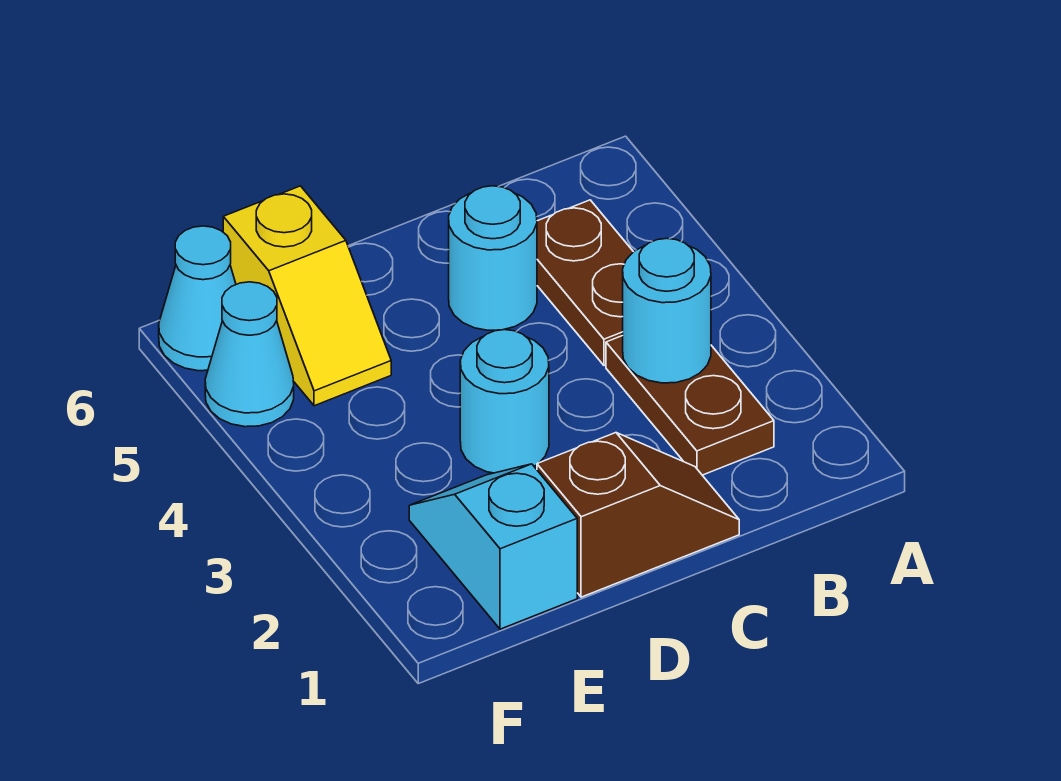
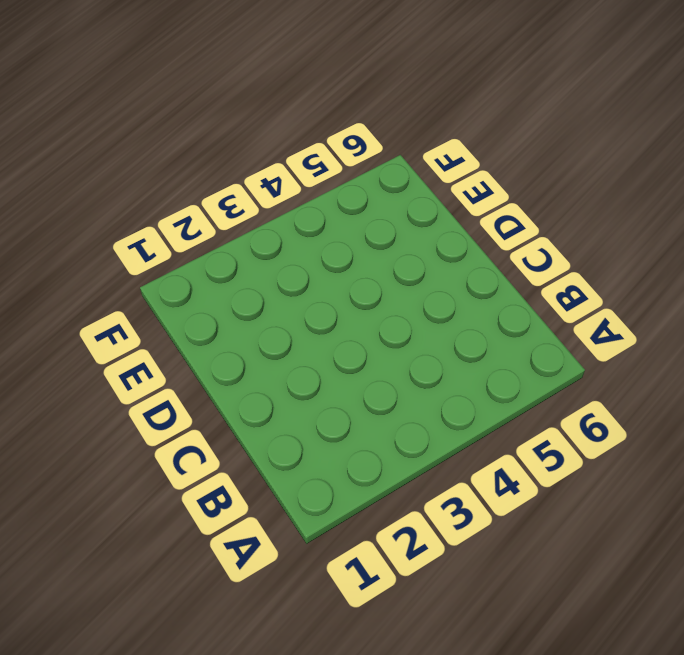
none -> brown plate B2:B3 level 1
none -> brown plate B4:B5 level 1

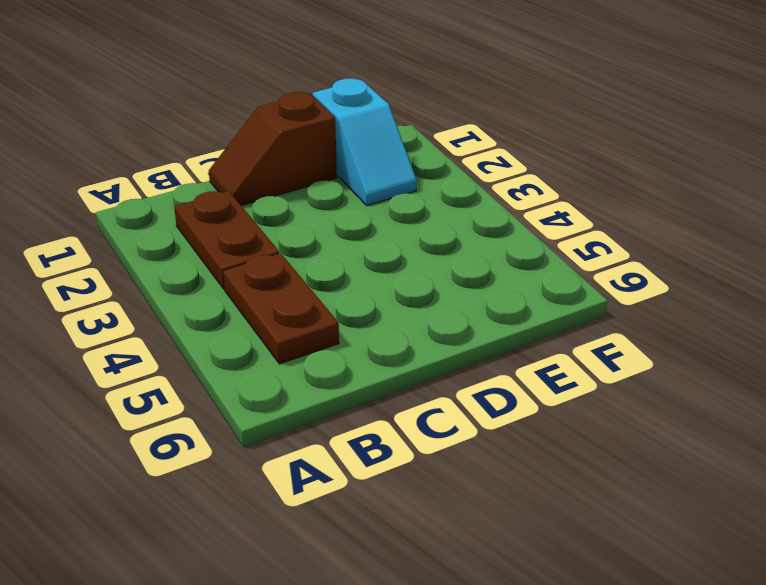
none -> cyan round brick C5 level 1
none -> cyan round brick D3 level 1

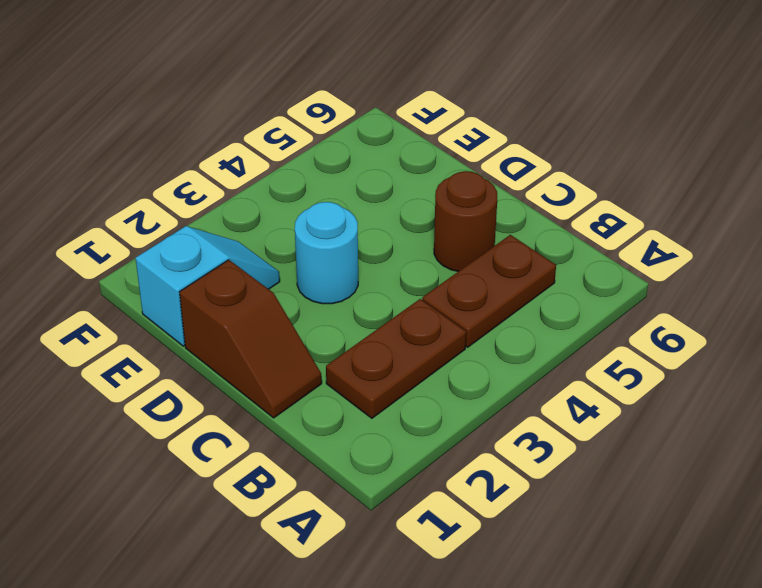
brown round brick C5 level 1 -> cyan round brick C5 level 1
none -> yellow slope E5:E6 level 1 top 6
none -> cyan cone F5 level 1

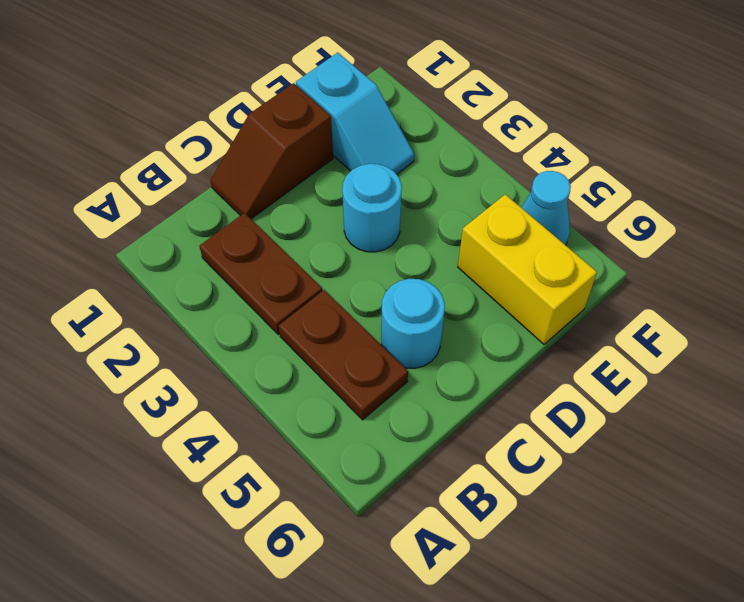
yellow brick E5:E6 level 1 -> yellow slope E5:E6 level 1 top 6
none -> cyan cone F6 level 1
none -> cyan round brick B3 level 2

